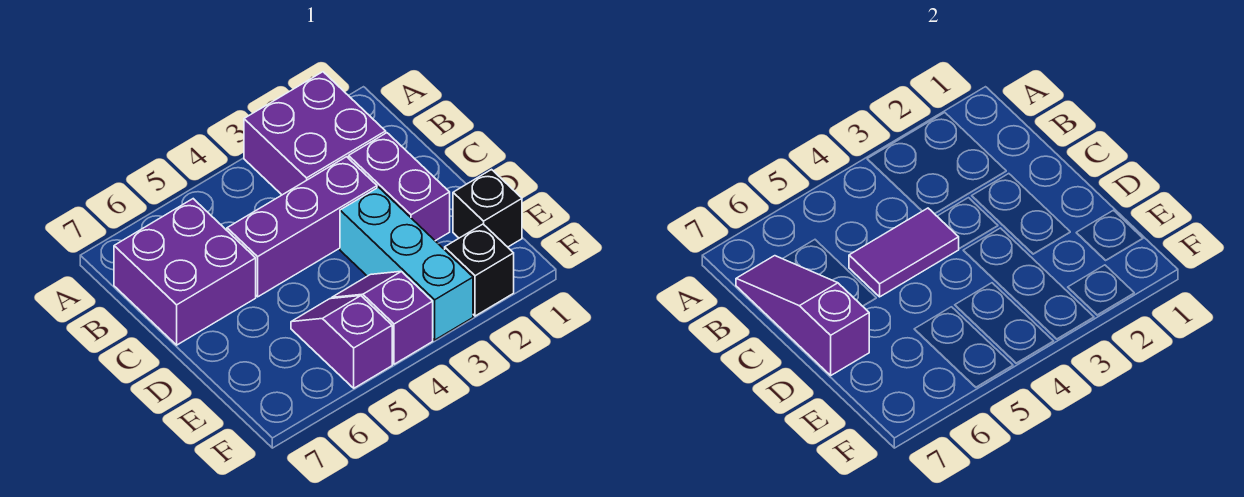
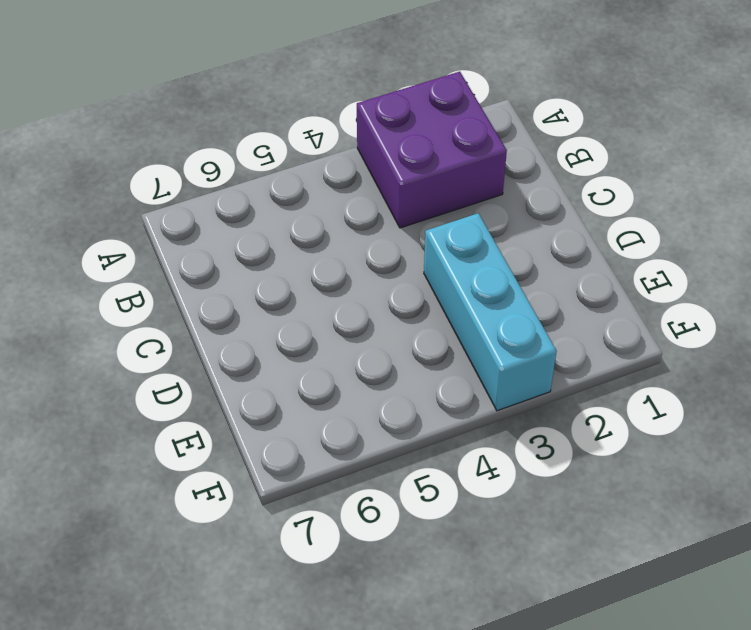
none -> purple brick B6:C7 level 1
none -> purple brick C2:D2 level 1

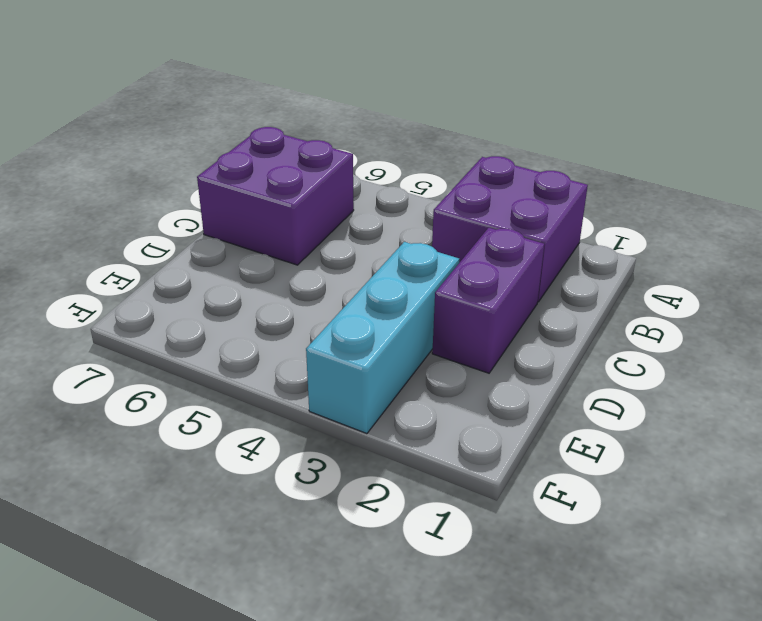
none -> purple brick C3:C5 level 1
none -> black brick E1 level 1

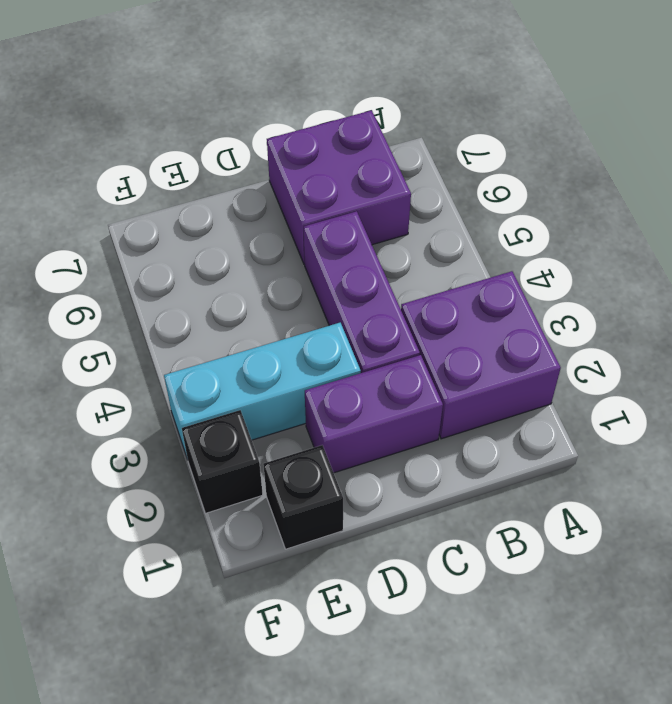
none -> purple slope E4:F4 level 1 top F
none -> purple slope E5:F5 level 1 top F

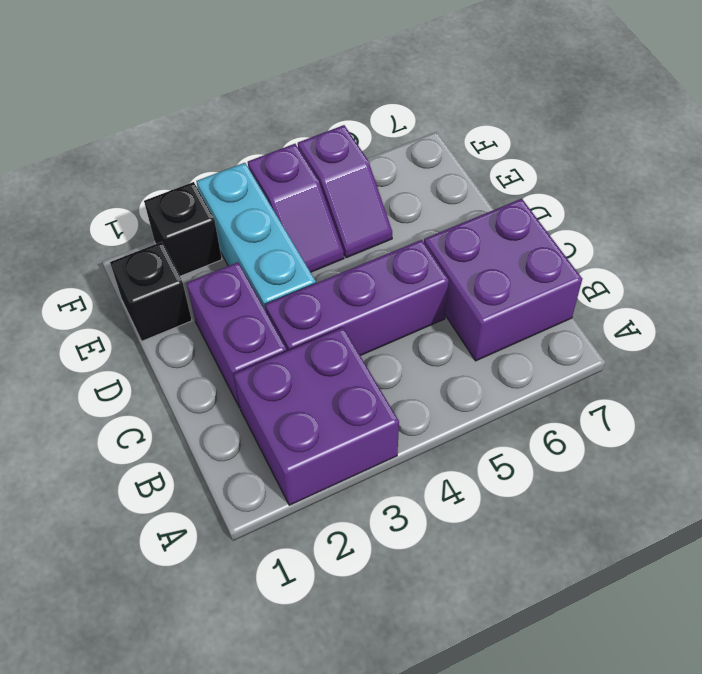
none -> purple slope B7:D7 level 2 top D
none -> purple tile C4:C5 level 2

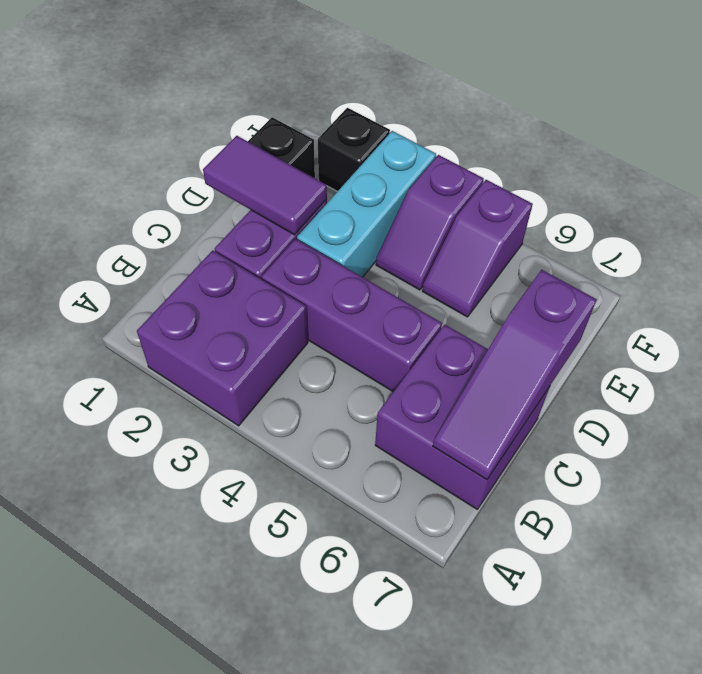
purple tile D1:D2 level 2 -> purple tile C4:C5 level 2

